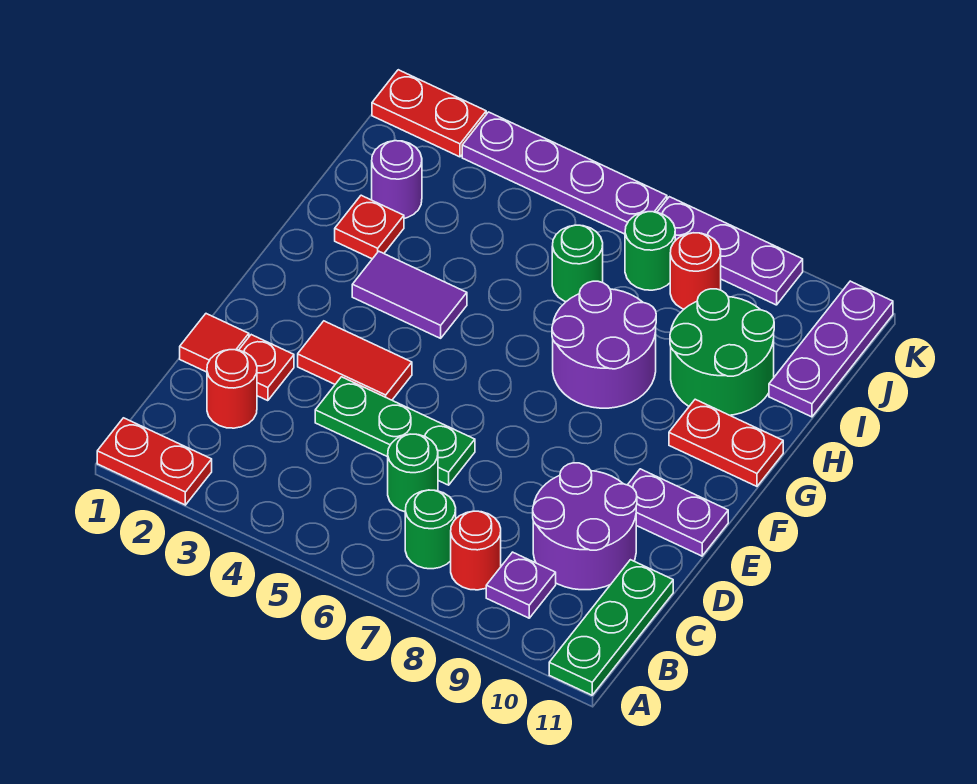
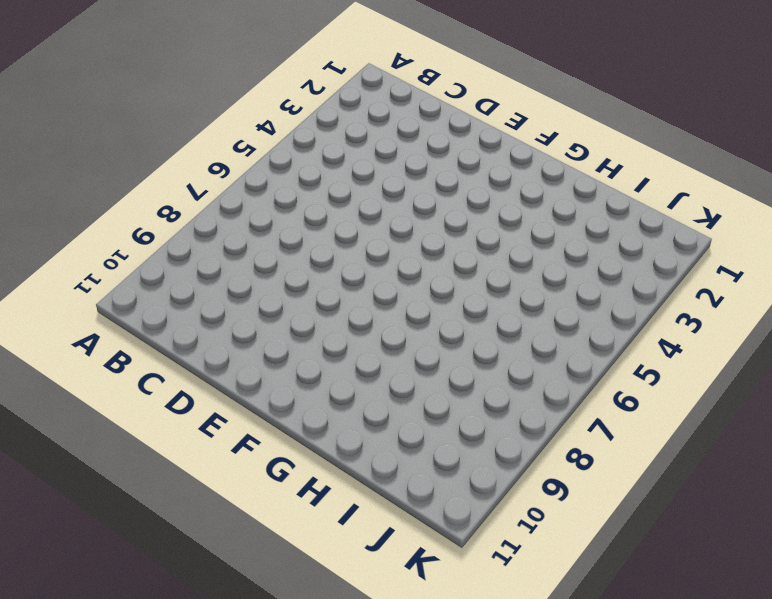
none -> red plate A1:A2 level 1
none -> green plate A11:C11 level 1
none -> green round brick B7 level 1

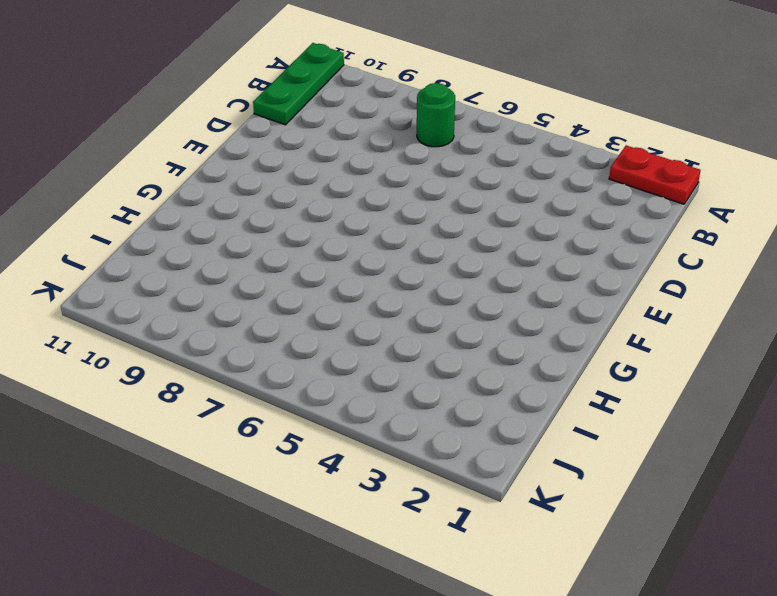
none -> red round brick B8 level 1
none -> purple plate B9 level 1
none -> red round brick C2 level 1

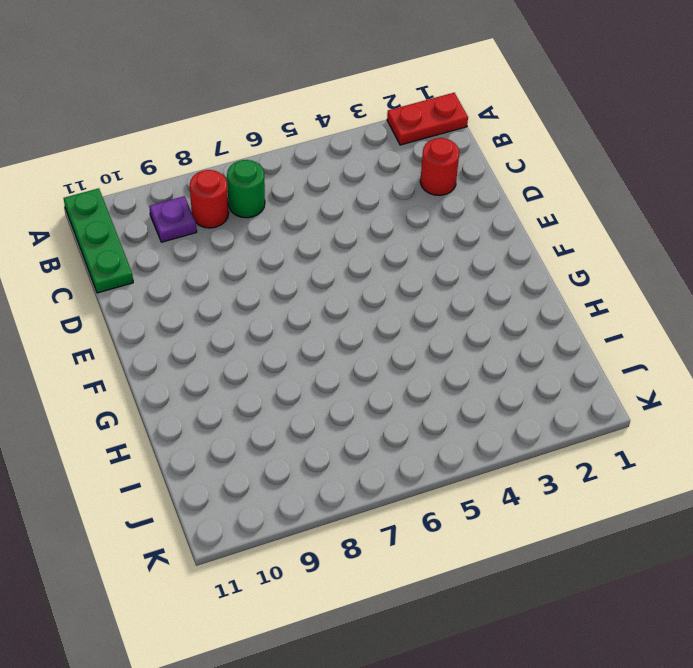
none -> green round brick C6 level 1
none -> purple round brick C9:D10 level 1
none -> red tile D1 level 1

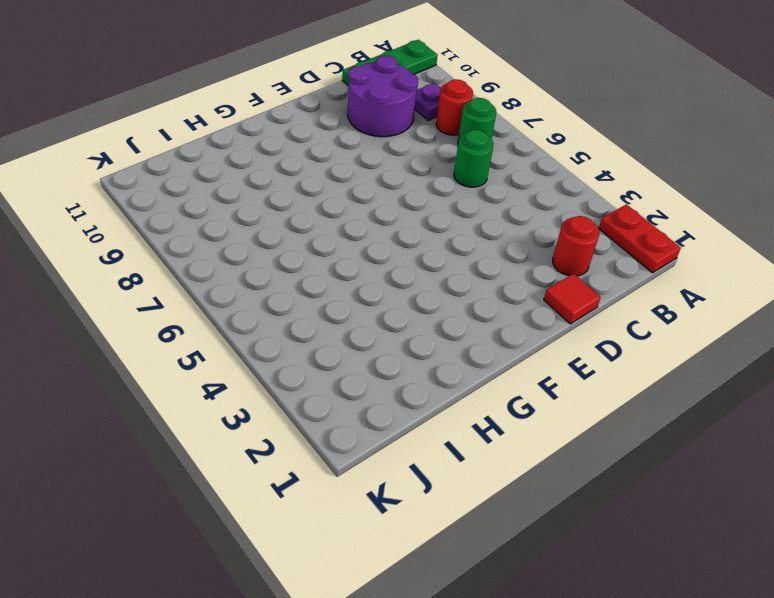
none -> red plate D2 level 1
none -> green plate D4:D6 level 1
none -> red tile E3:E4 level 1

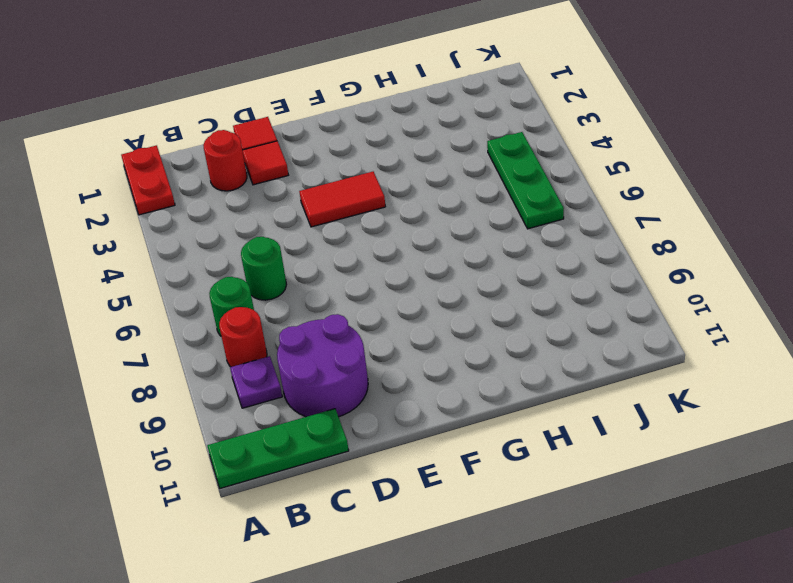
red tile D2 level 1 -> red plate D2 level 1
red tile E4:F4 level 1 -> red tile E3:E4 level 1
green plate J4:J6 level 1 -> green plate D4:D6 level 1
none -> purple plate E10:E11 level 1
none -> purple tile G3:G4 level 1
none -> purple round brick G7:H8 level 1

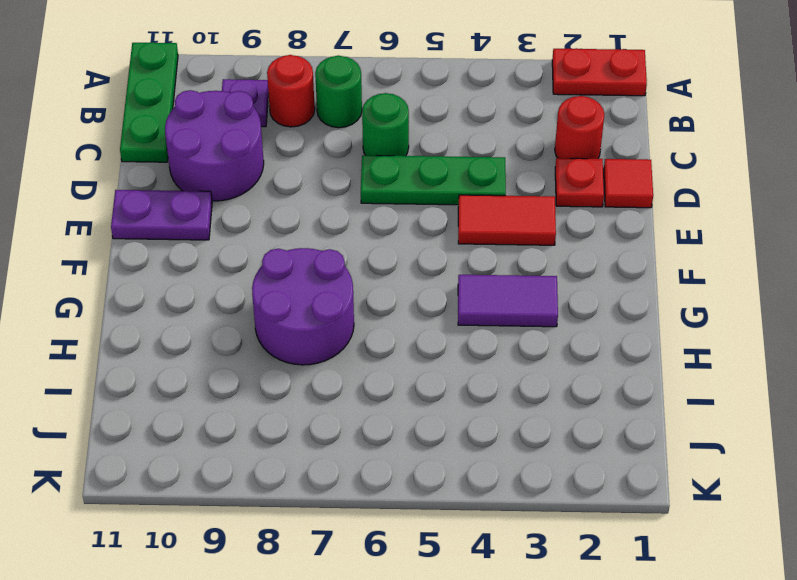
none -> red plate G10:G11 level 1
none -> red plate H2 level 1
none -> green round brick H9:I10 level 1

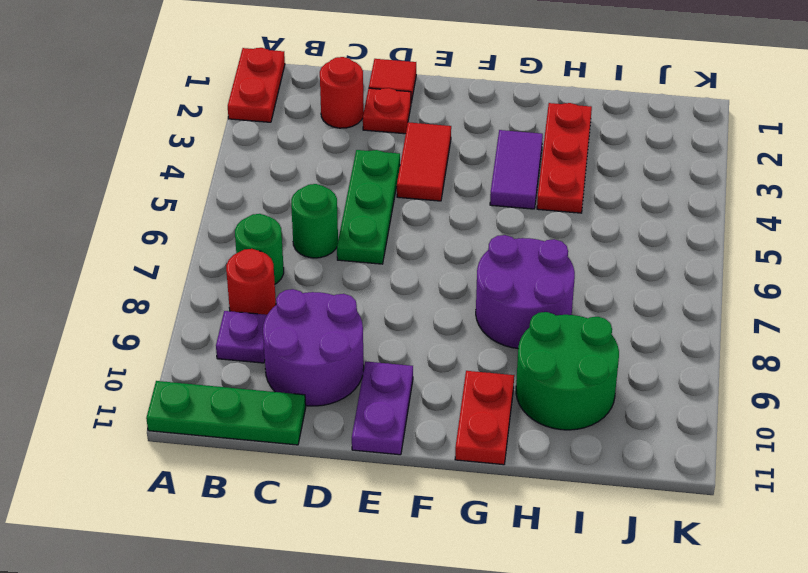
red plate H2:H4 level 1 -> red plate H2 level 1
none -> purple round brick I2 level 1
none -> green round brick I6 level 1
none -> purple plate I11:K11 level 1

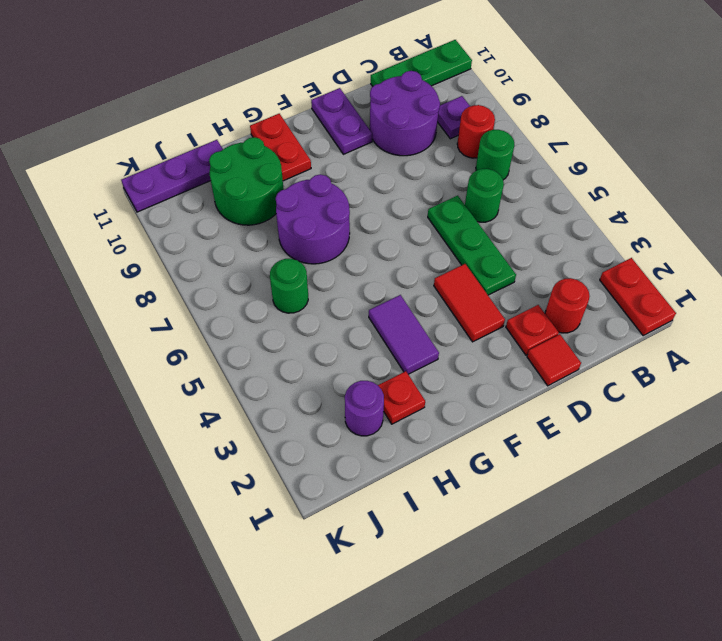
none -> green round brick J7 level 1
none -> red round brick J8 level 1
none -> red plate K1:K2 level 1

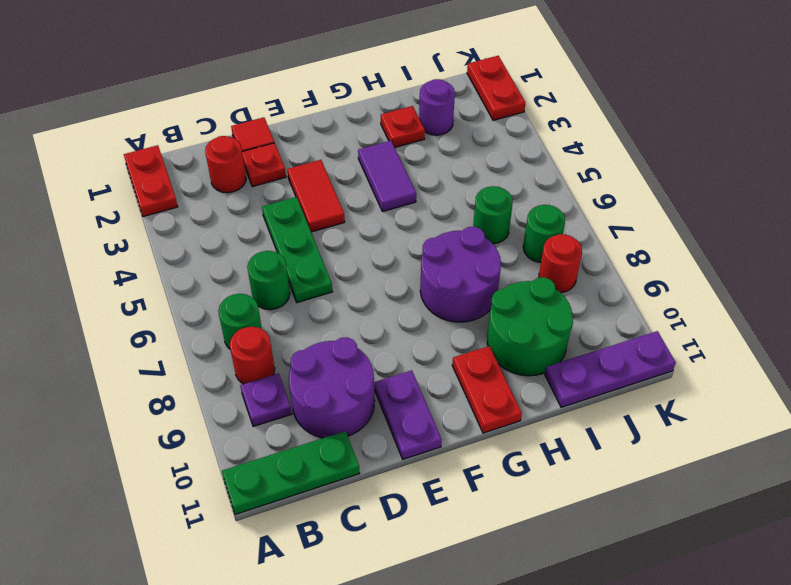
none -> purple plate K3:K6 level 1
none -> purple plate K7:K9 level 1

